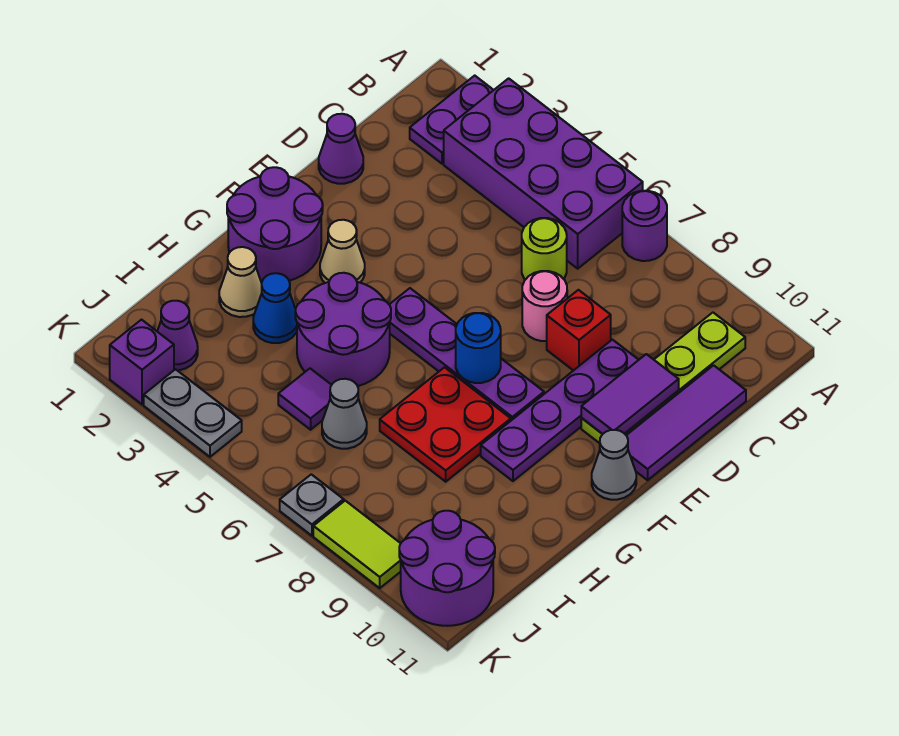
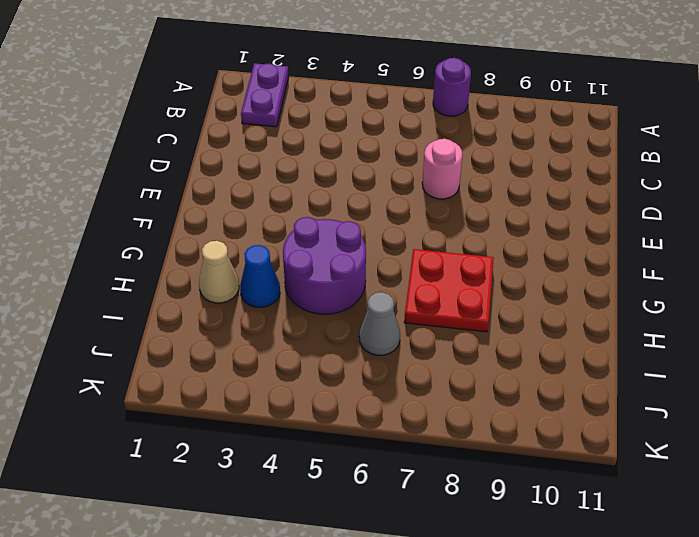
none -> purple brick A3:B6 level 1
none -> lime plate B10:E10 level 1
none -> lime round brick C6 level 1

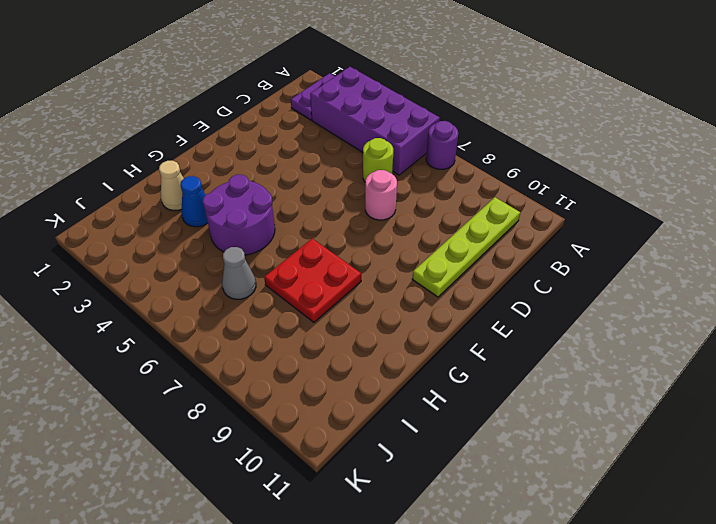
none -> purple tile C11:E11 level 1
none -> purple cone D1 level 1
none -> red brick D8 level 1

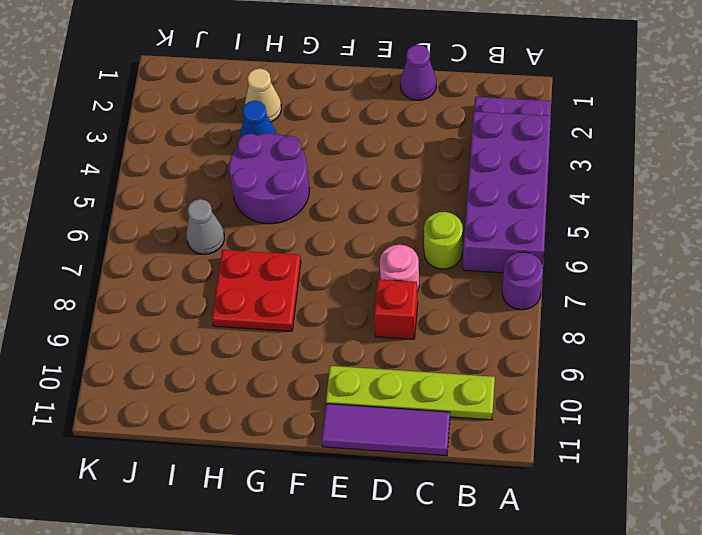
none -> purple plate D9:G9 level 1
none -> purple round brick F1:G2 level 1
none -> tan cone F3 level 1

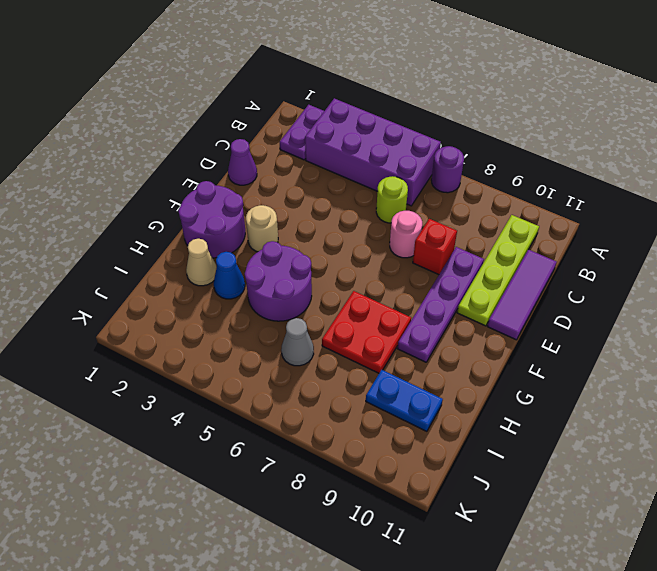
tan round brick F3 level 1 -> tan cone F3 level 1
blue plate I9:I10 level 1 -> none
none -> purple plate F5:F8 level 1
none -> grey cone F11 level 1
none -> purple tile I5 level 1

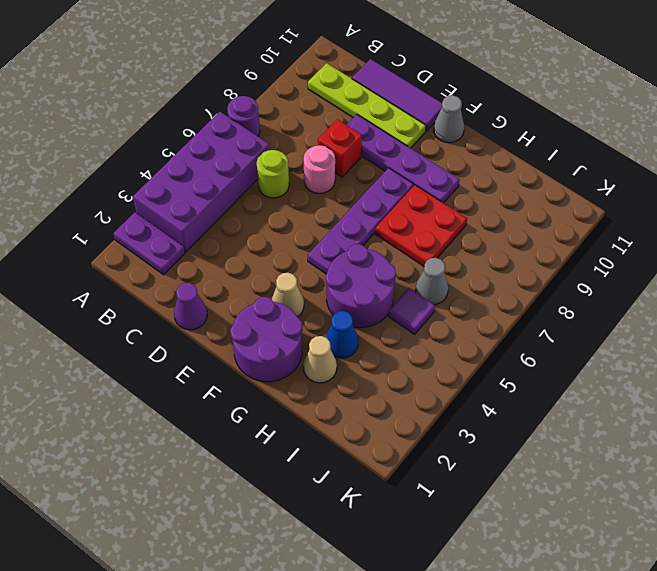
none -> purple cone J2 level 1
none -> purple round brick J10:K11 level 1
none -> purple brick K2 level 1

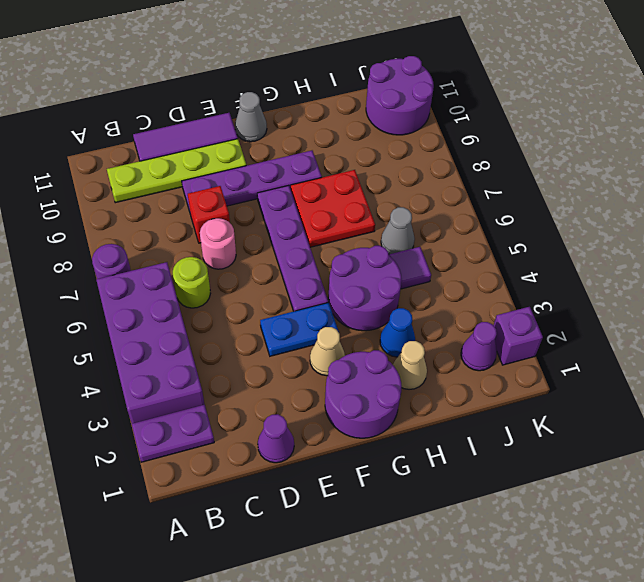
blue plate E4:F4 level 1 -> none
none -> grey plate K3:K4 level 1
none -> grey plate K7 level 1
none -> lime tile K8:K9 level 1

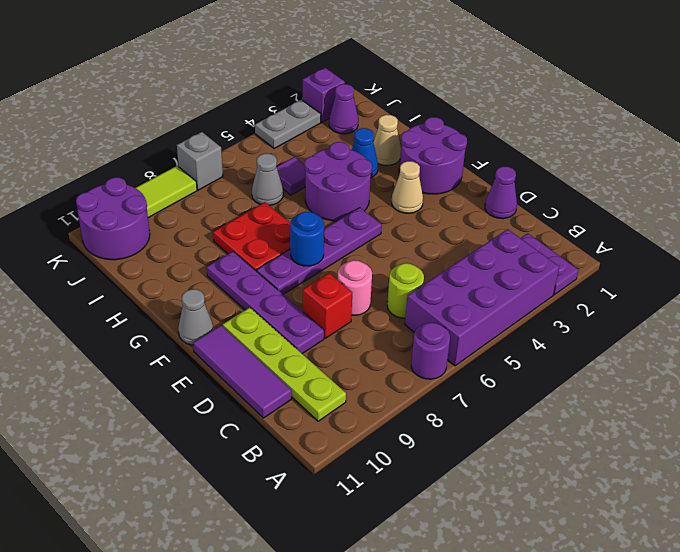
grey brick K7 level 1 -> grey plate K7 level 1
none -> purple tile D10:E10 level 2

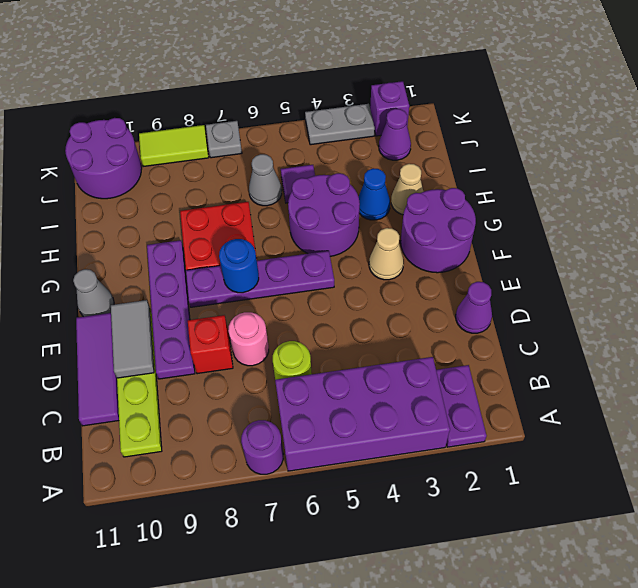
grey tile D10:E10 level 2 -> purple tile D10:E10 level 2

